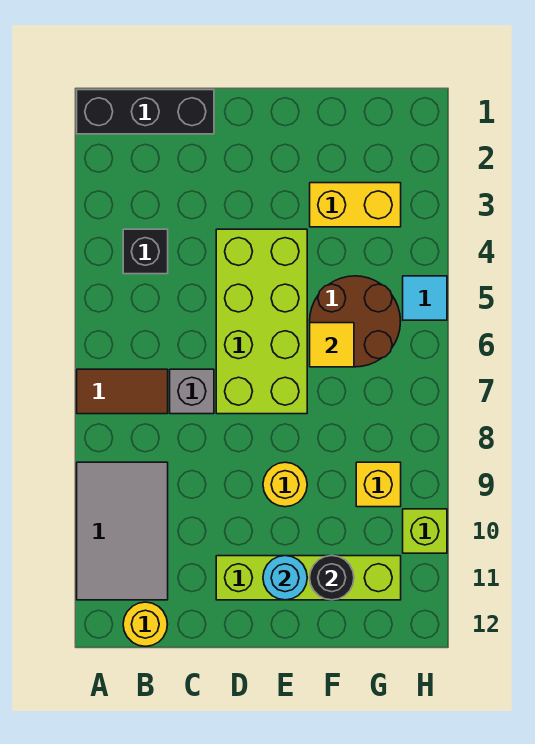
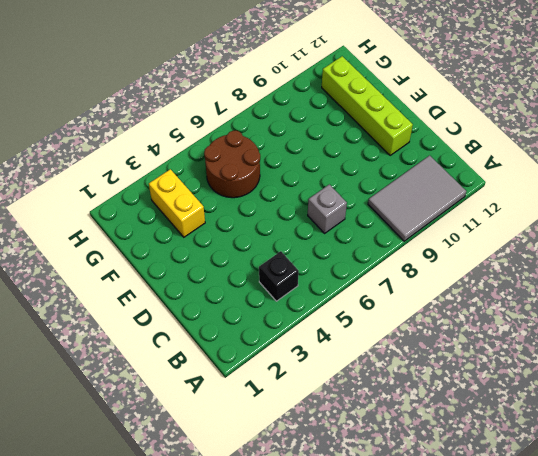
none -> black brick A1:C1 level 1
none -> brown tile A7:B7 level 1
none -> yellow round brick B12 level 1

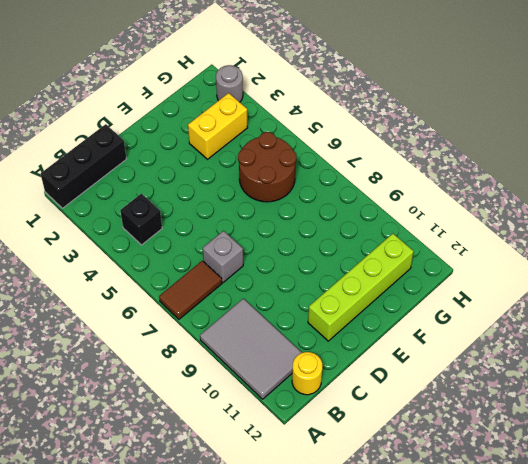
grey round brick H2 level 1 -> none
none -> lime brick D4:E7 level 1
none -> yellow round brick E9 level 1
none -> yellow brick G9 level 1

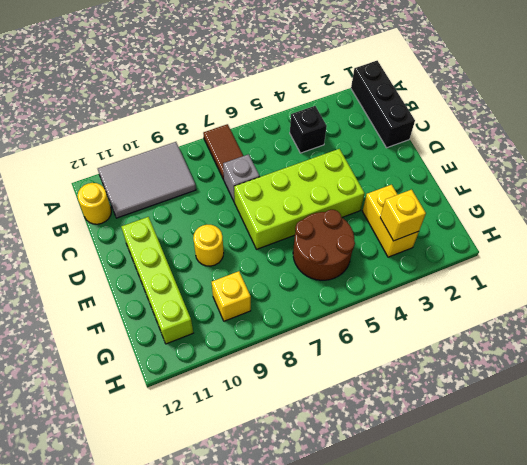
yellow brick G3 level 2 -> none
none -> cyan tile H5 level 1
none -> lime brick H10 level 1
none -> cyan round brick E11 level 2

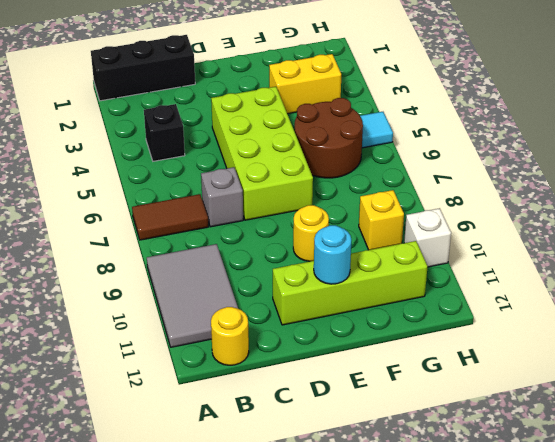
white brick H10 level 1 -> lime brick H10 level 1
none -> yellow tile F6 level 2
none -> black round brick F11 level 2

